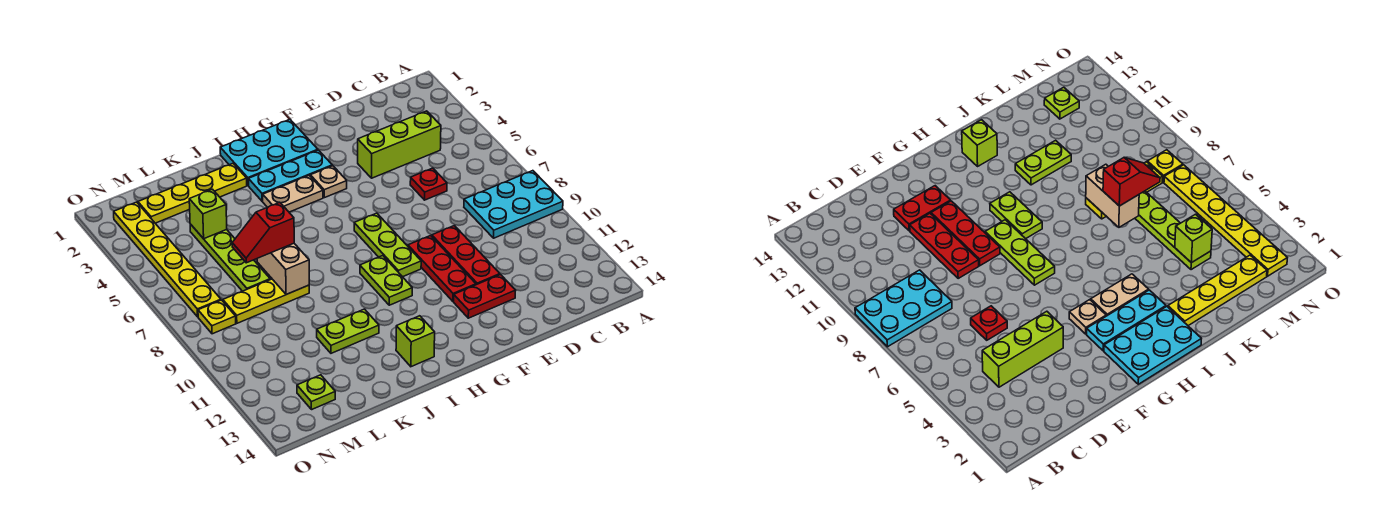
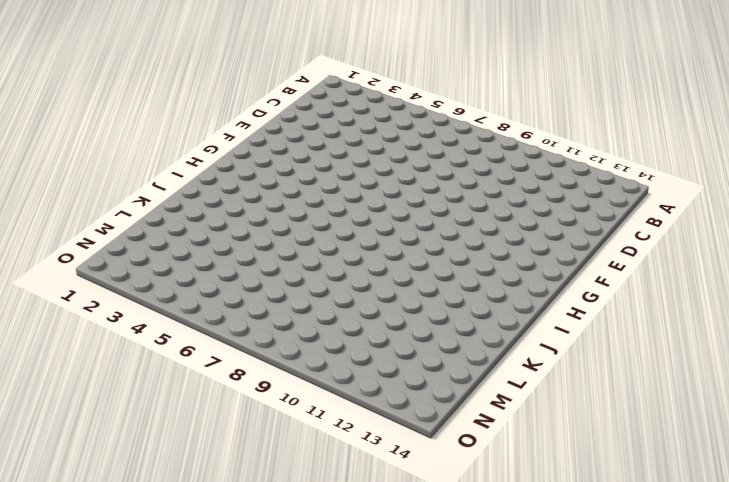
none -> cyan plate A8:C9 level 1
none -> lime brick C4:E4 level 1
none -> red plate D6 level 1

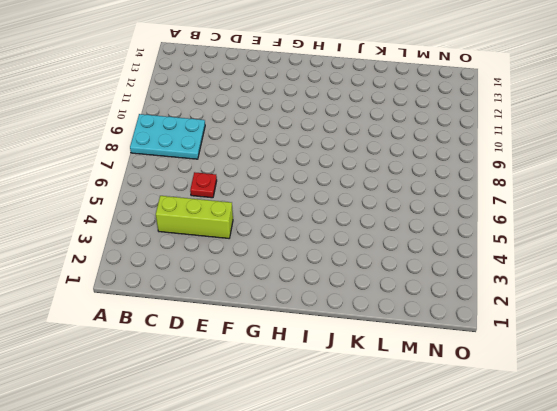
none -> red plate E9:E11 level 1
none -> red plate E12:F12 level 1
none -> red plate F9:F11 level 1

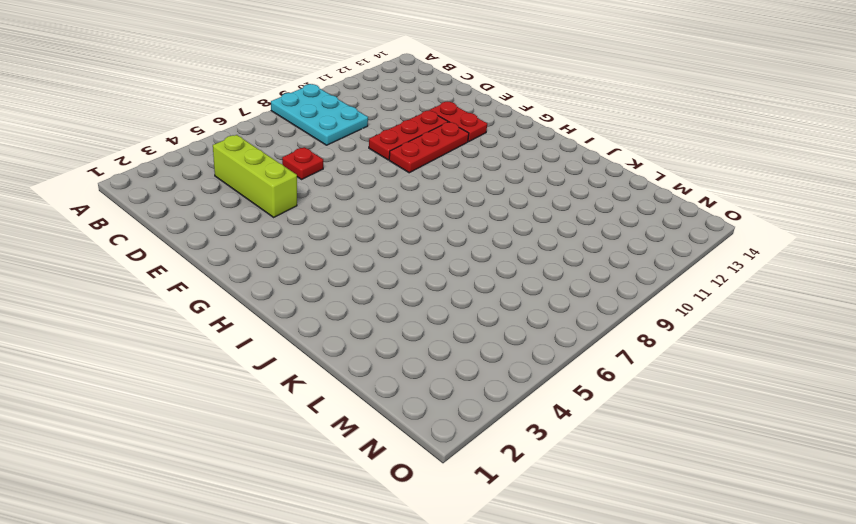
none -> cyan plate G1:I2 level 1
none -> cyan plate G3:I3 level 1
none -> tan plate G4 level 1

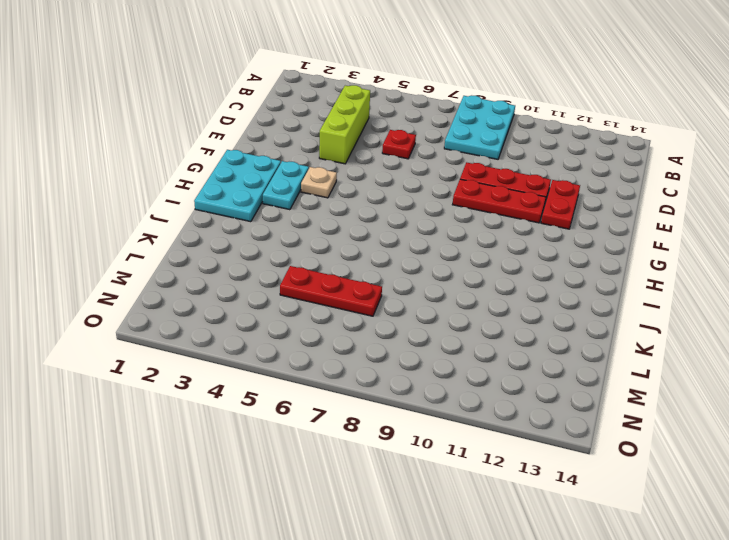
cyan plate G3:H3 level 1 -> cyan plate G3:I3 level 1
red plate L5:L7 level 1 -> lime plate L4:L7 level 1
none -> lime plate G7:G9 level 1
none -> tan plate H4:I4 level 1
none -> lime plate H9:H10 level 1

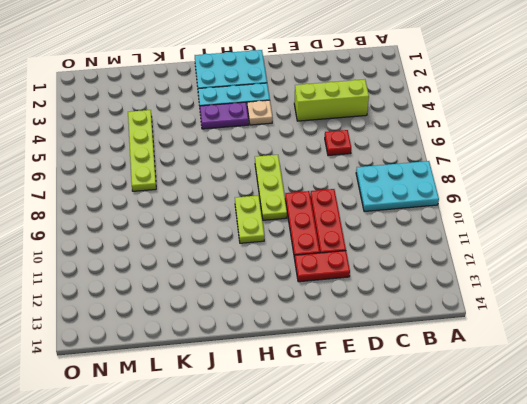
purple plate H4:I4 level 1 -> tan plate H4:I4 level 1
none -> lime brick I13 level 1
none -> yellow plate J2:M2 level 1
none -> lime plate J11:K11 level 1

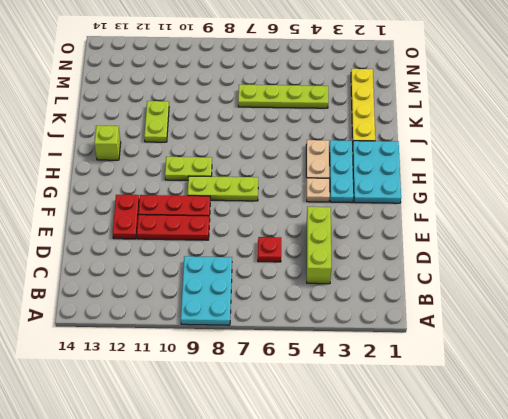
none -> yellow plate K8:M8 level 1
none -> lime plate M13 level 1
none -> yellow plate N2:N7 level 1

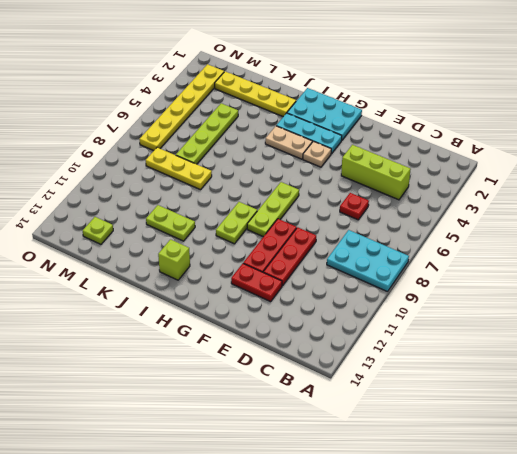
none -> yellow plate N8 level 1
none -> tan brick K7:K8 level 2
none -> lime brick L4 level 2

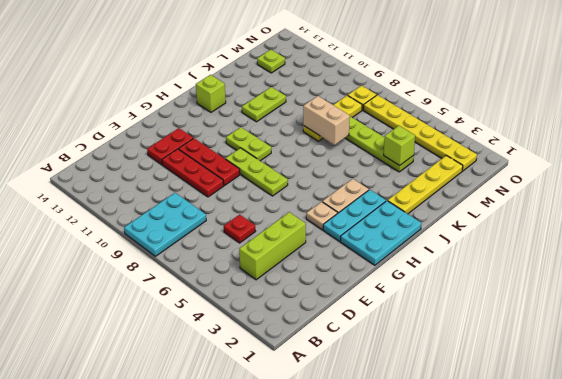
none -> red slope K7:L7 level 3 top K

